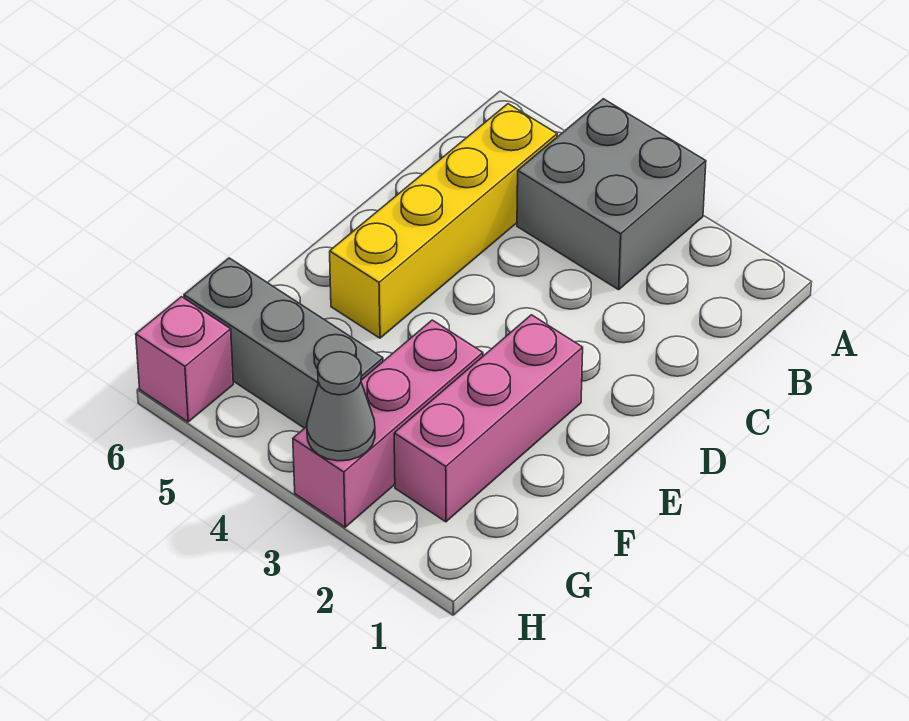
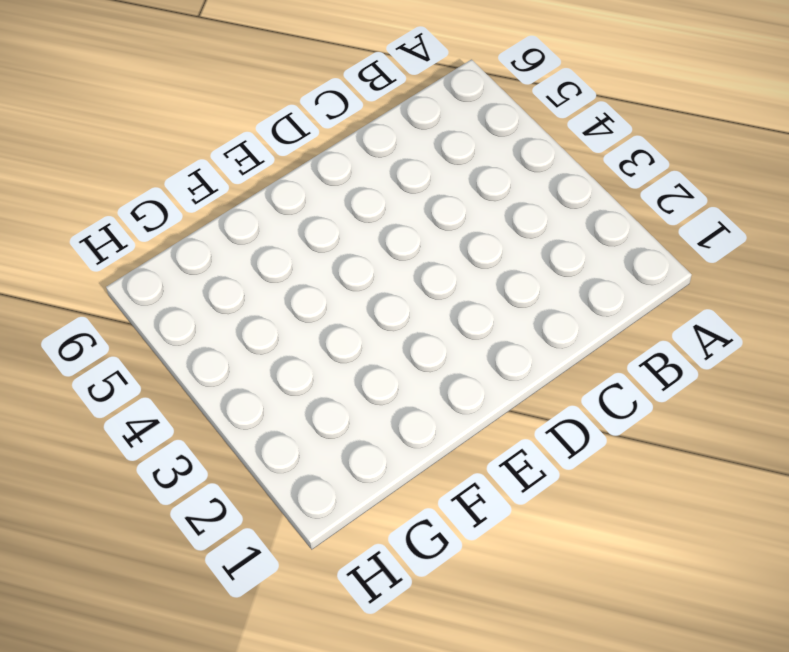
none -> grey brick A3:B4 level 1
none -> yellow brick B5:E5 level 1

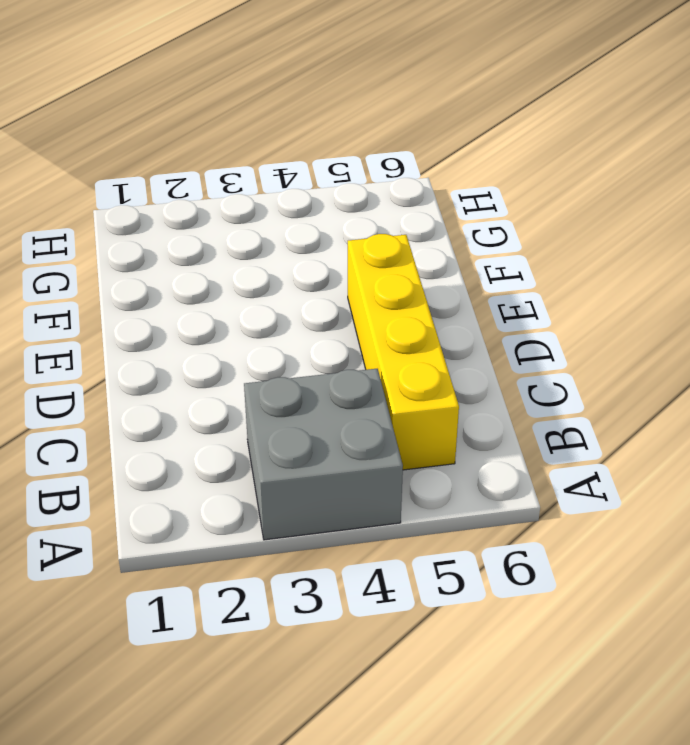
none -> pink brick E2:G2 level 1
none -> pink brick F3:H3 level 1

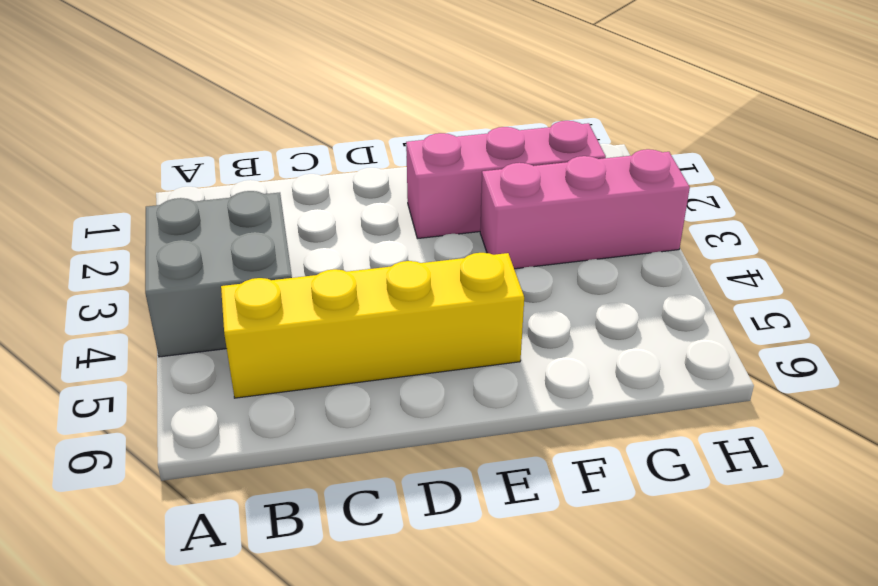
none -> grey brick G4:G6 level 1
none -> pink brick H6 level 1

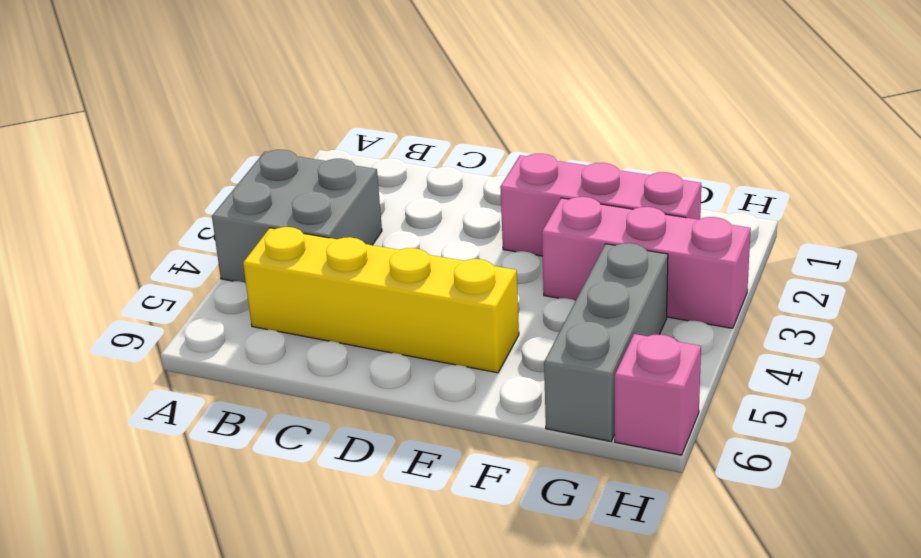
none -> grey cone H3 level 2

